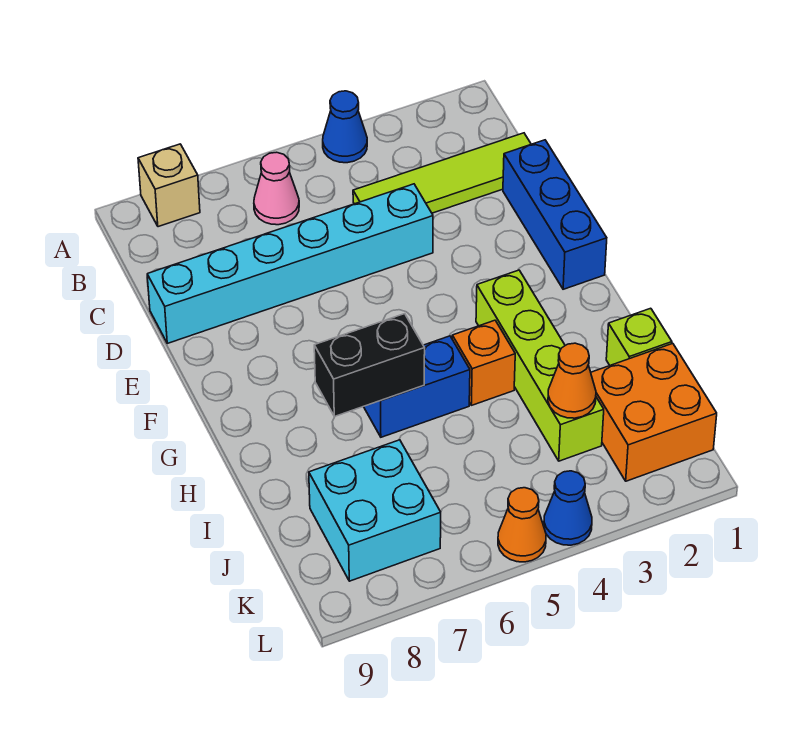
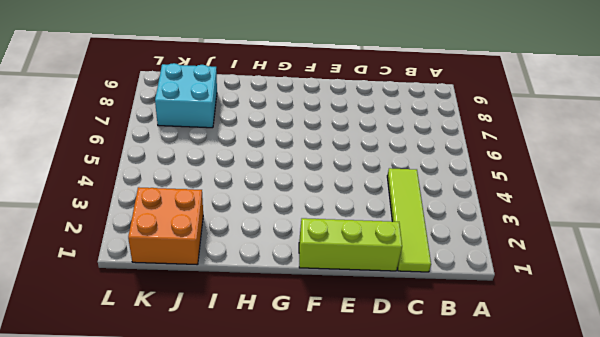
lime brick D1:F1 level 1 -> blue brick D1:F1 level 1
none -> blue cone A4 level 1
none -> tan brick A8 level 1
none -> pink cone B6 level 1

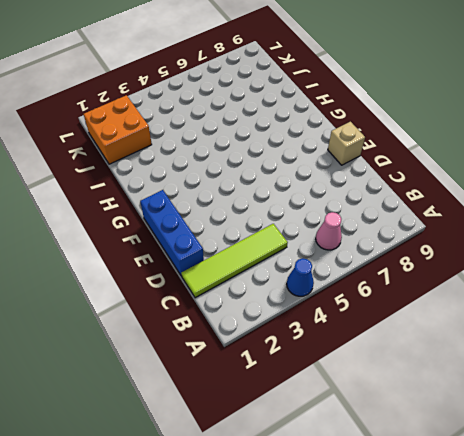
tan brick E9 level 1 -> tan brick A8 level 1
none -> cyan brick D4:D9 level 1
none -> lime brick G3:J3 level 1
none -> orange brick H4 level 1

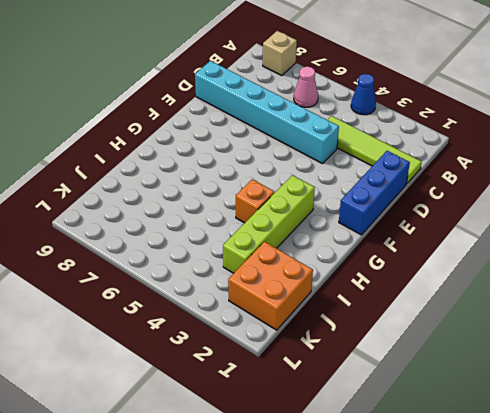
none -> blue brick H5:H6 level 1
none -> lime brick I1 level 1
none -> cyan brick J7:K8 level 1

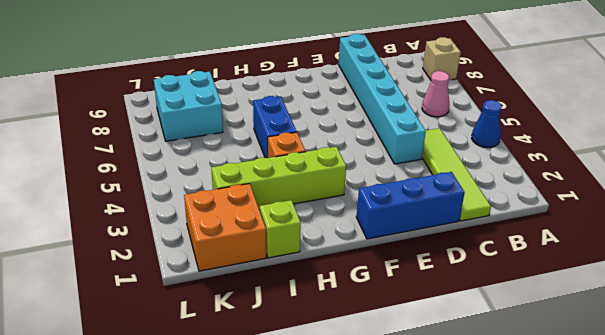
none -> blue cone L4 level 1
none -> orange cone L5 level 1
none -> black brick H6:H7 level 2

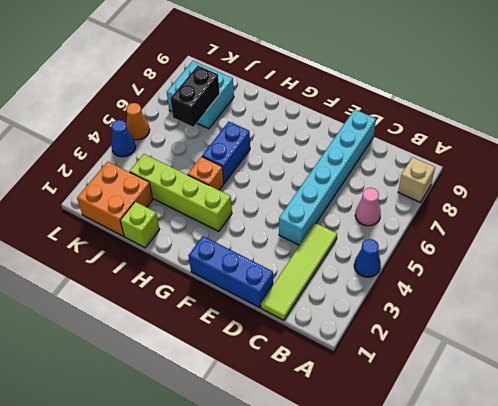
black brick J6:J7 level 2 -> black brick H6:H7 level 2
none -> orange cone J3 level 2

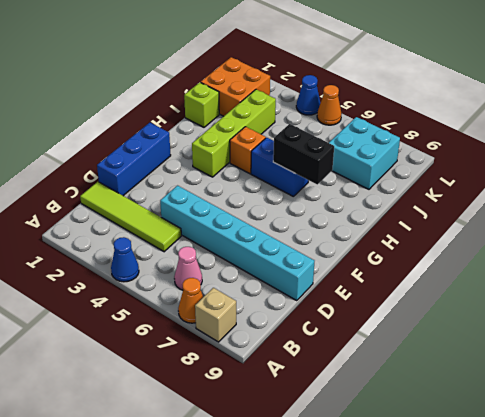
orange cone A7 level 1 -> orange cone J3 level 2

